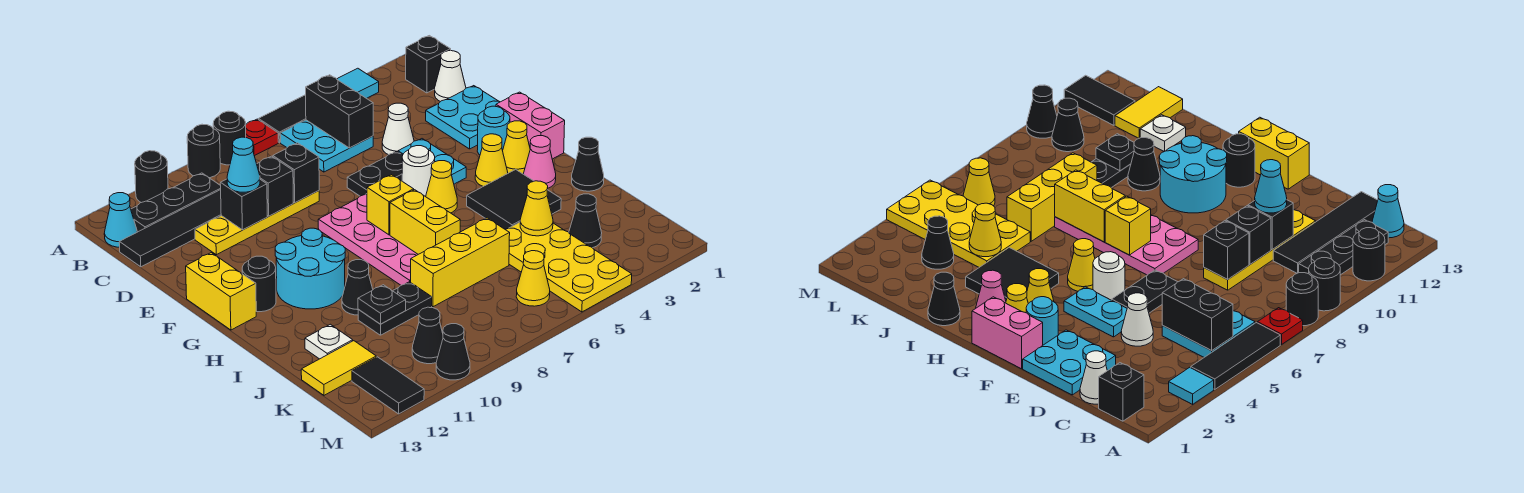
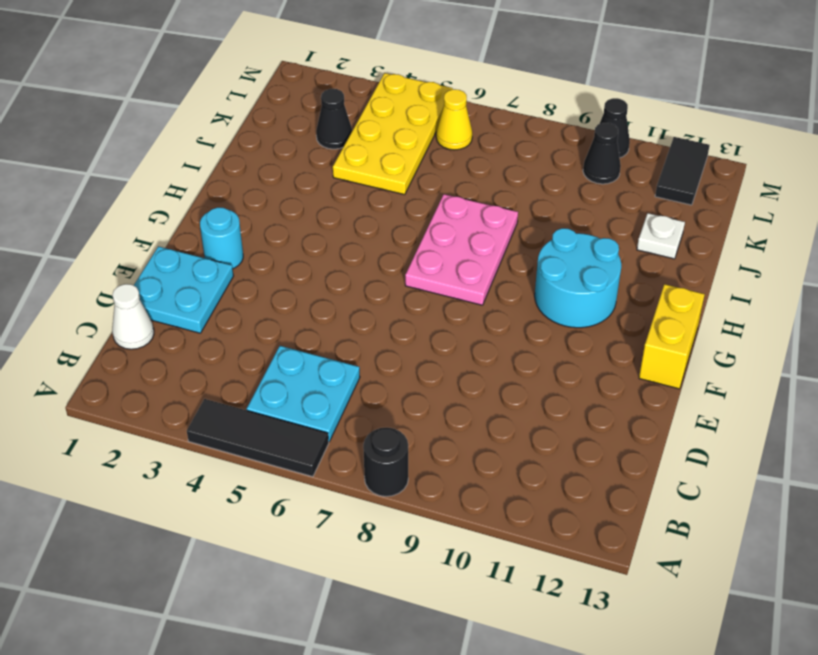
pink plate G7:I8 level 1 -> pink plate F7:I8 level 1
none -> cyan tile A3 level 1
none -> red plate A7 level 1
none -> black round brick A9 level 1
none -> black round brick A11 level 1

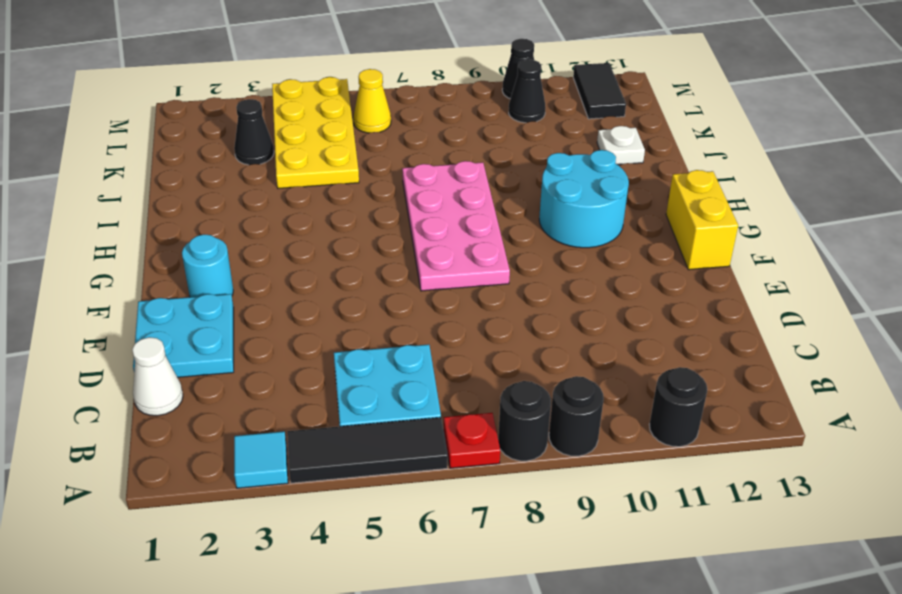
none -> black brick B1 level 1
none -> black plate B10:B12 level 1
none -> cyan cone B13 level 1
none -> black tile C10:C13 level 1

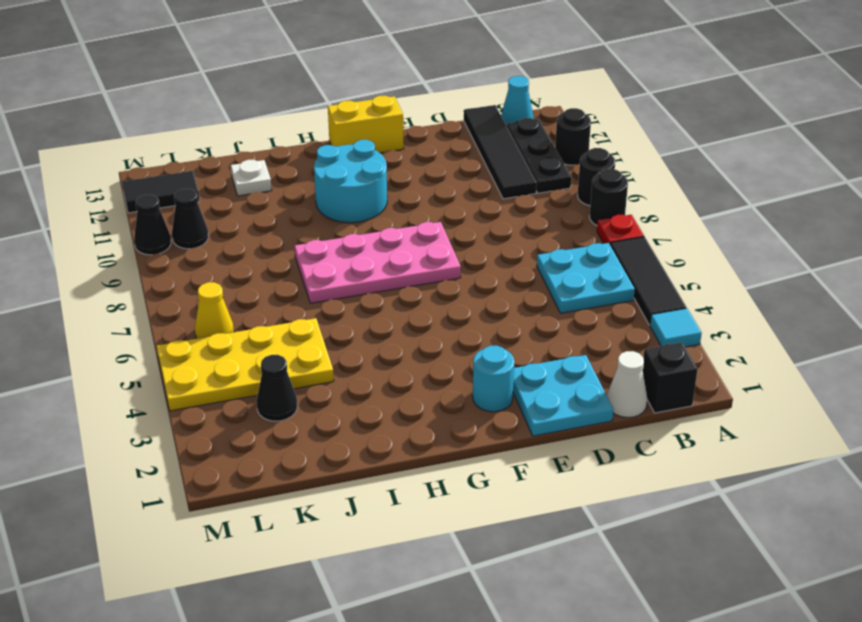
none -> white cone D4 level 1
none -> yellow plate D8:D11 level 1
none -> cyan plate E4:F4 level 1
none -> black plate E5:E6 level 1

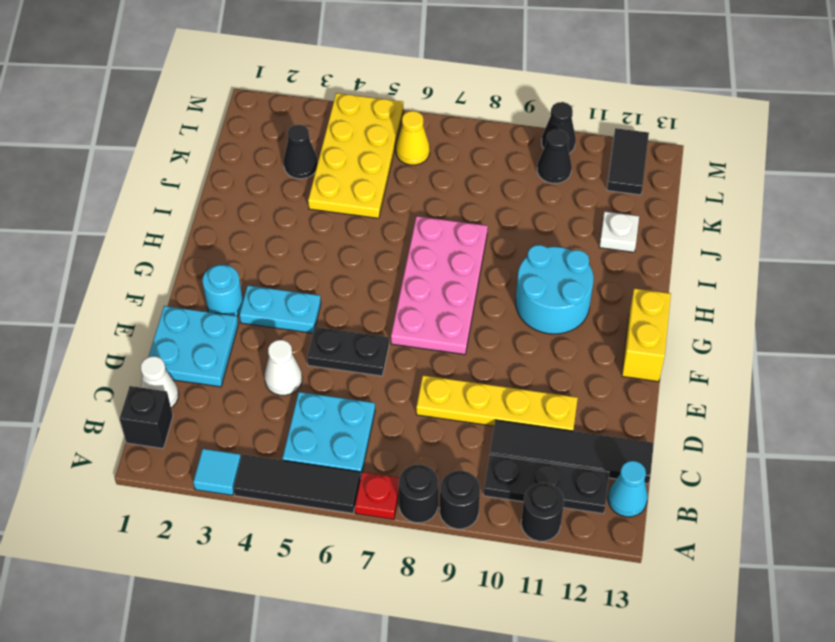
cyan plate F3:F4 level 1 -> cyan plate E4:F4 level 1
none -> pink brick F1:G1 level 1
none -> white round brick F5 level 1
none -> yellow cone G2 level 1
none -> yellow cone G3 level 1

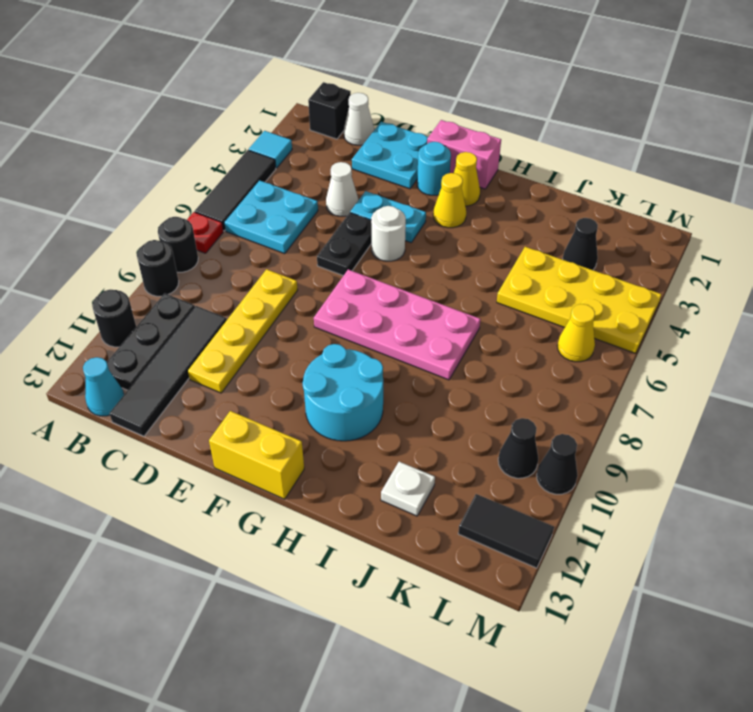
none -> yellow cone G5 level 1
none -> black round brick G12 level 1
none -> pink cone H2 level 1
none -> black tile H3:I4 level 1

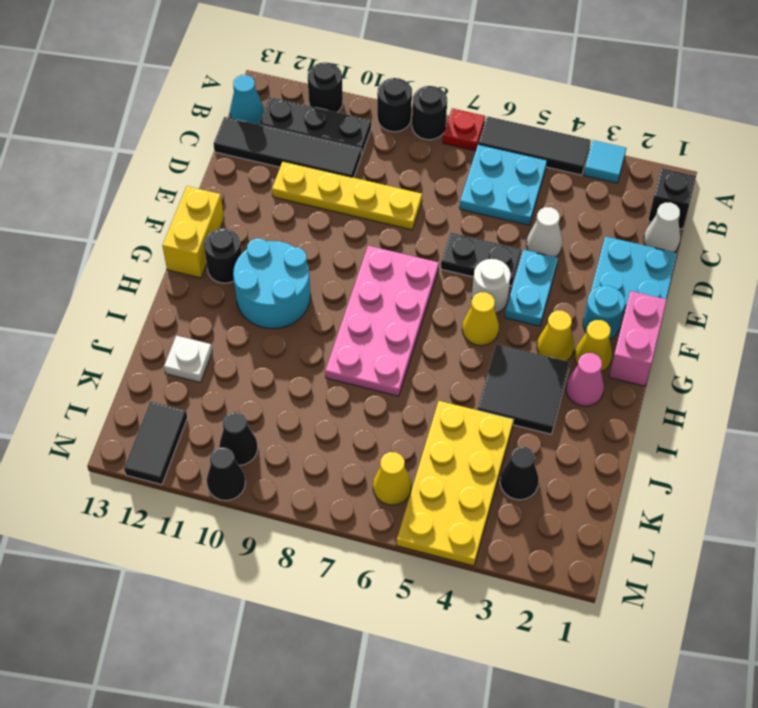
none -> black cone I1 level 1
none -> black cone I10 level 1
none -> yellow brick J6:J8 level 1
none -> black plate J9:J10 level 1

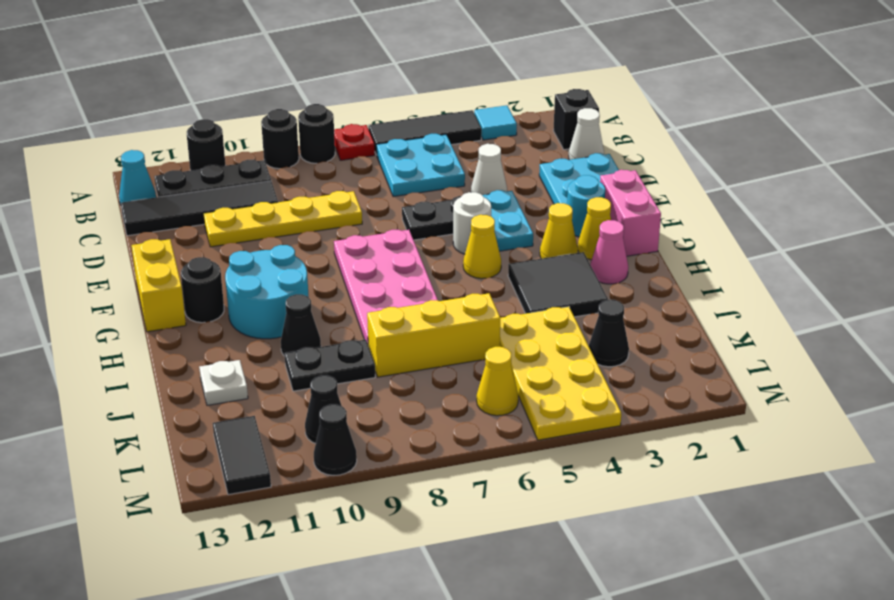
none -> black cone I1 level 1
none -> yellow tile K12:K13 level 1
none -> black brick B5:C5 level 2
none -> black brick D8 level 2

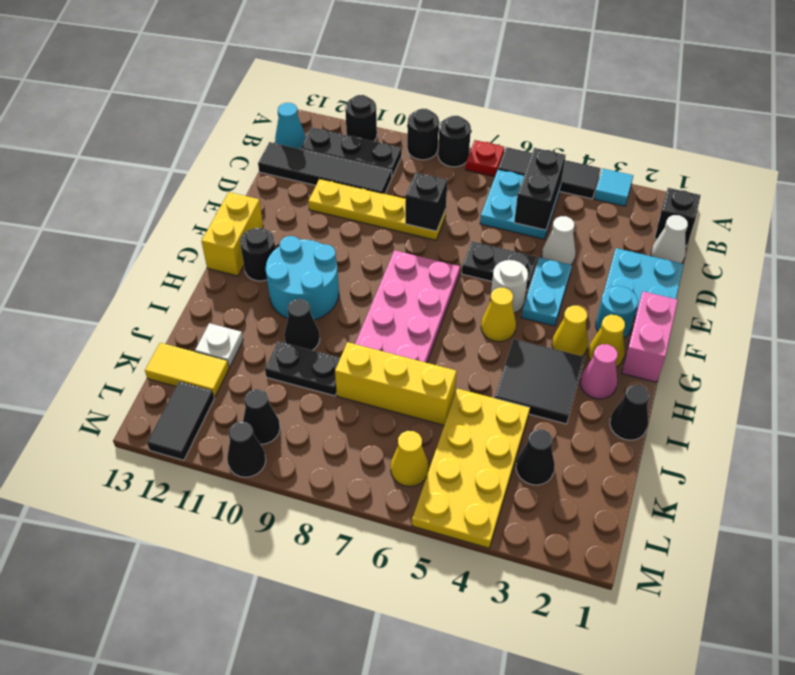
none -> black brick D9 level 2
none -> black brick D10 level 2
none -> yellow brick G7 level 2
none -> yellow brick H7:I7 level 2

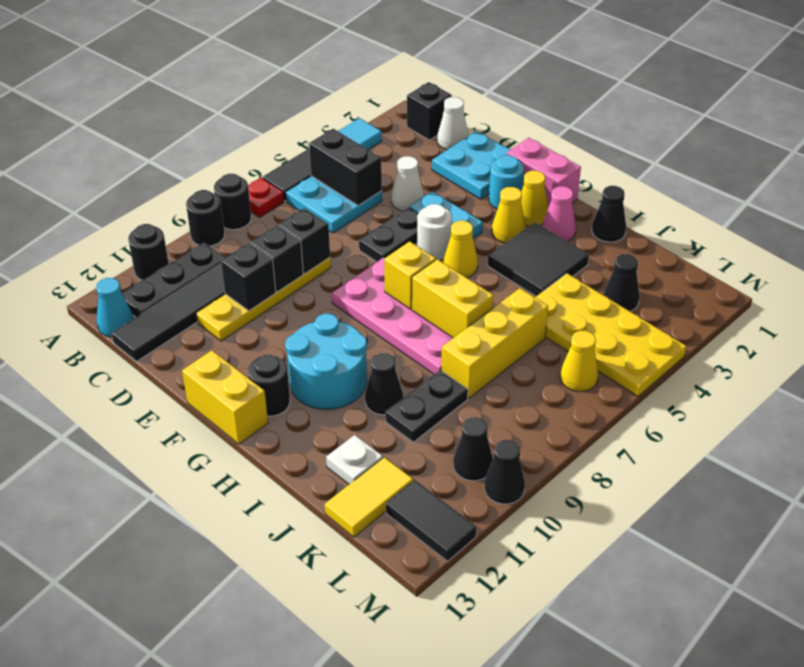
none -> yellow cone J4 level 2
none -> black plate J10 level 2
none -> cyan cone D10 level 3

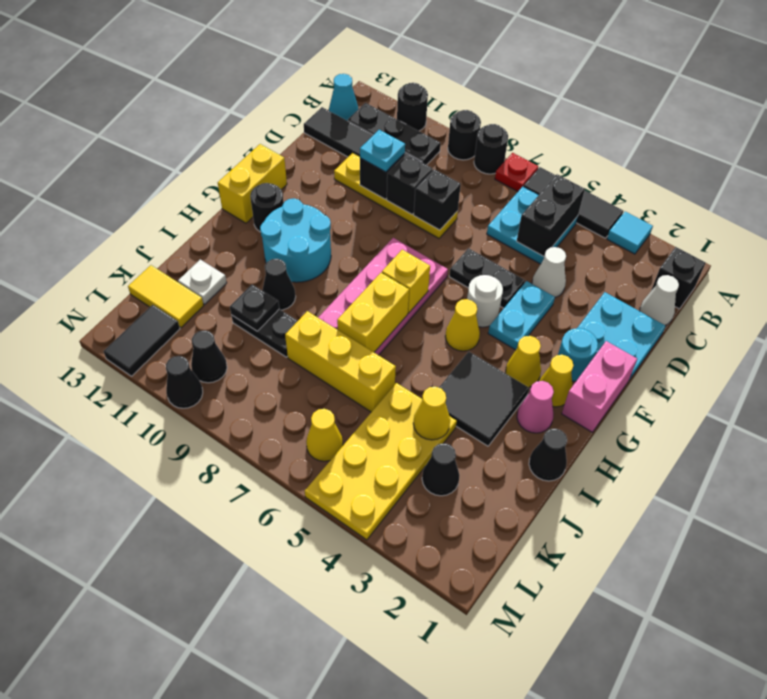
cyan plate D10 level 3 -> cyan cone D10 level 3

